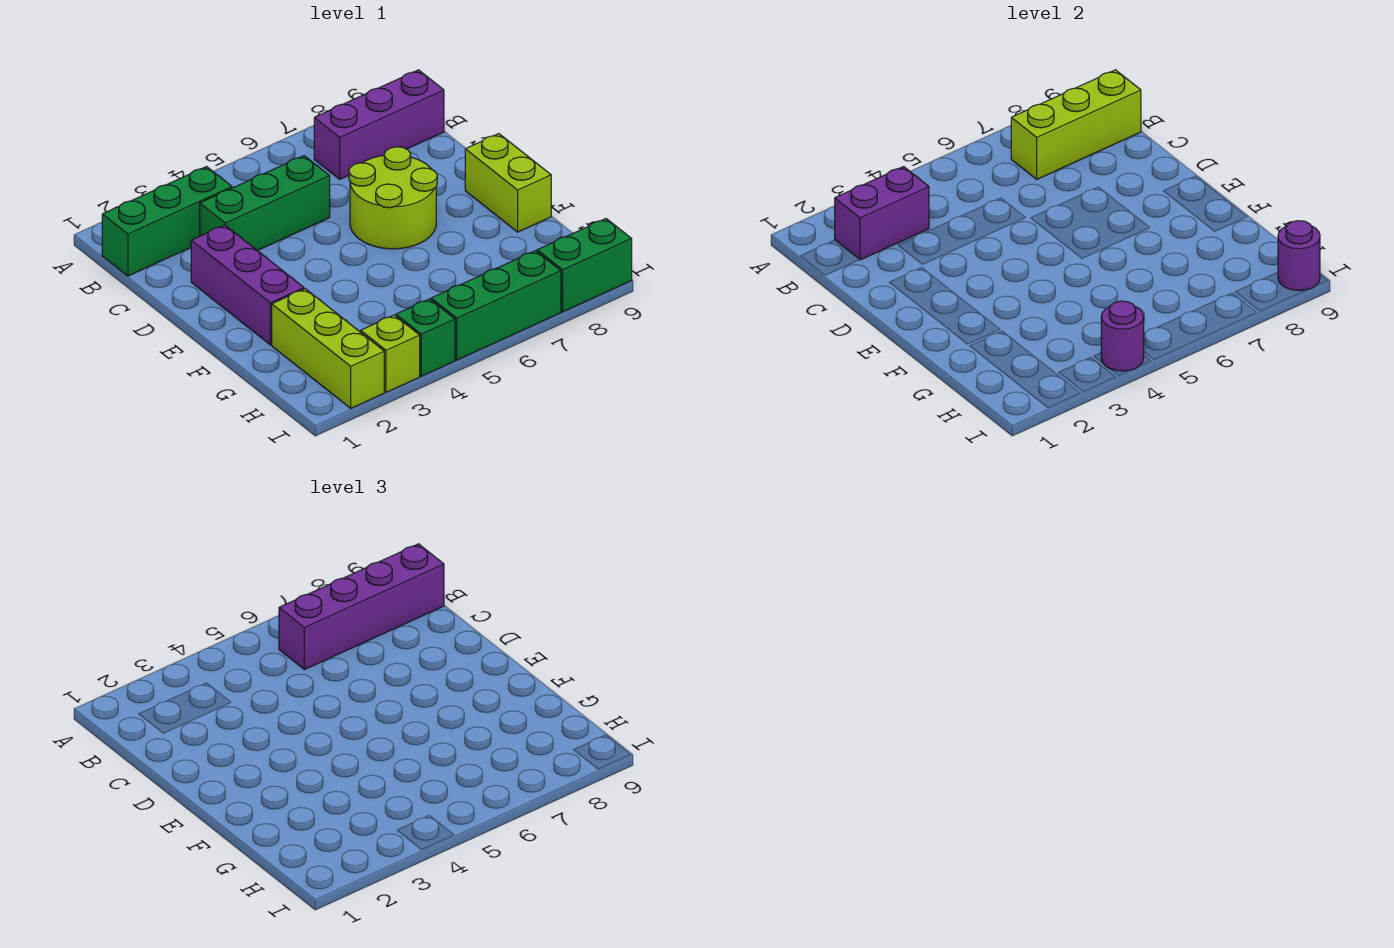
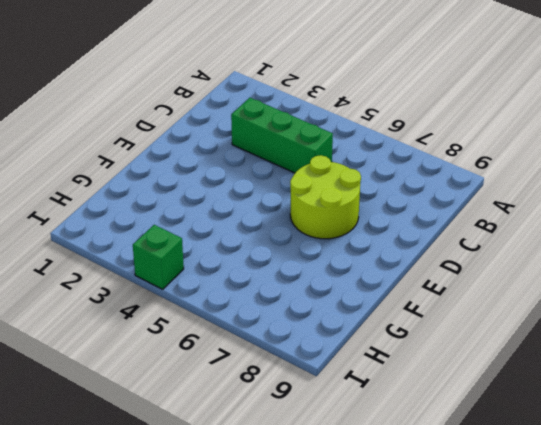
none -> green brick B1:B3 level 1
none -> purple brick B7:B9 level 1
none -> purple brick D2:F2 level 1

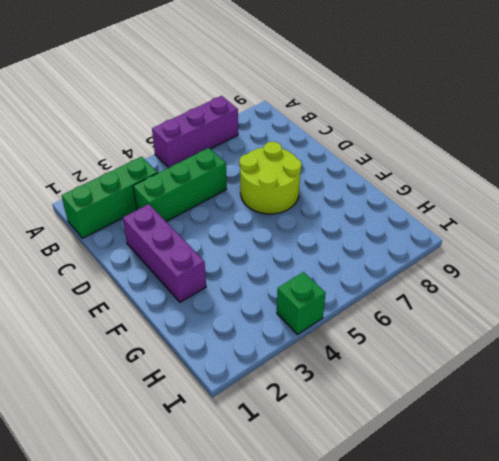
purple brick A5:A7 level 1 -> purple brick B7:B9 level 1
none -> lime brick E9:F9 level 1
none -> lime brick G2:I2 level 1
none -> lime brick I3 level 1

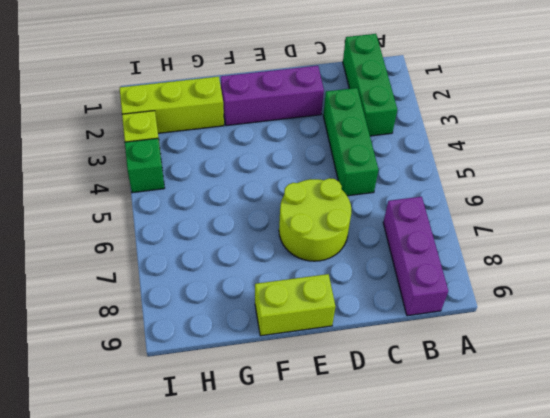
none -> green brick I5:I7 level 1
none -> green brick I8:I9 level 1
none -> purple brick B2:B3 level 2

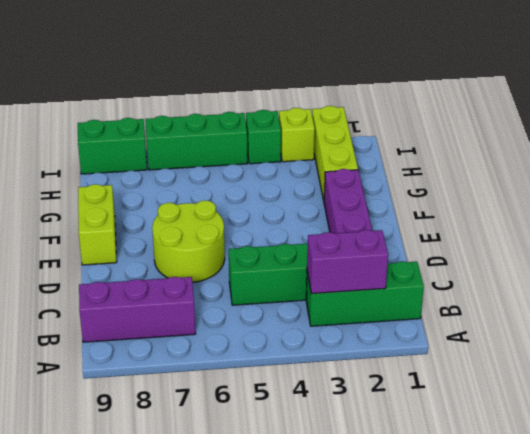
none -> lime brick B7:B9 level 2
none -> purple round brick I4 level 2
none -> purple round brick I9 level 2

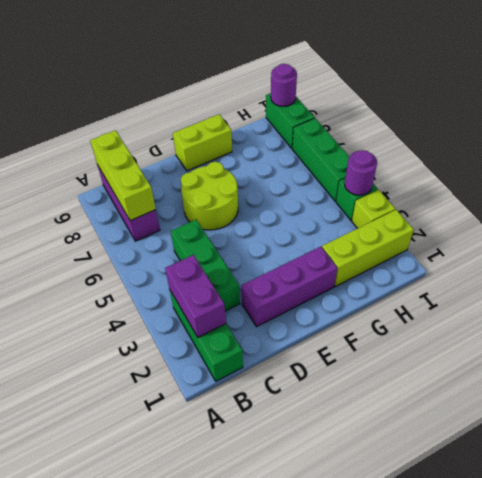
none -> purple brick B6:B9 level 3

